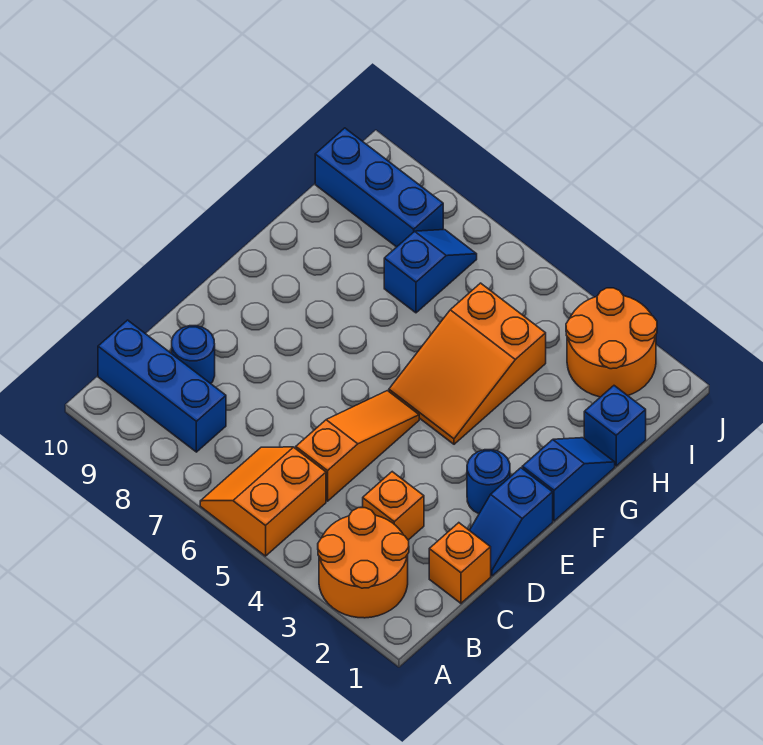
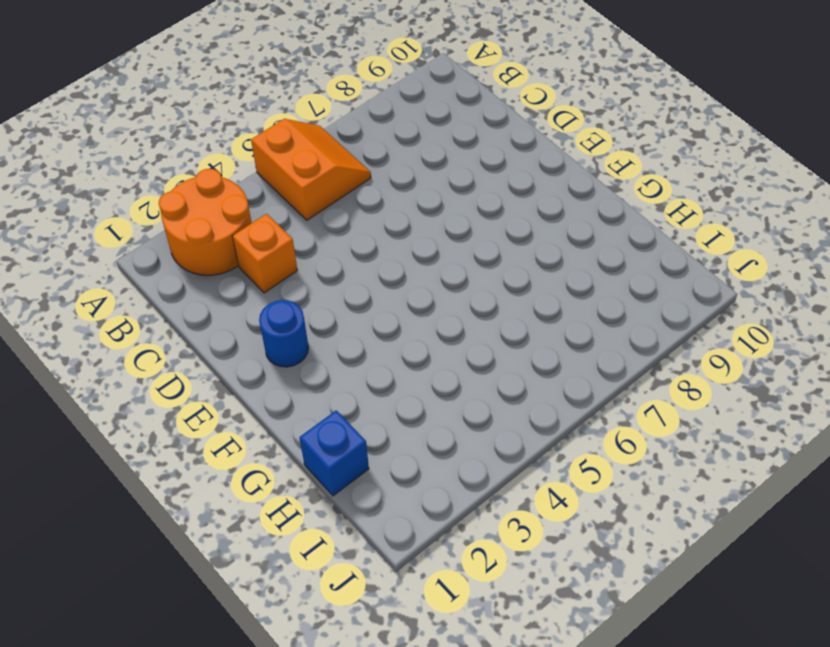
none -> blue brick B8:B10 level 1
none -> orange brick C1 level 1
none -> orange slope C5:E5 level 1 top C

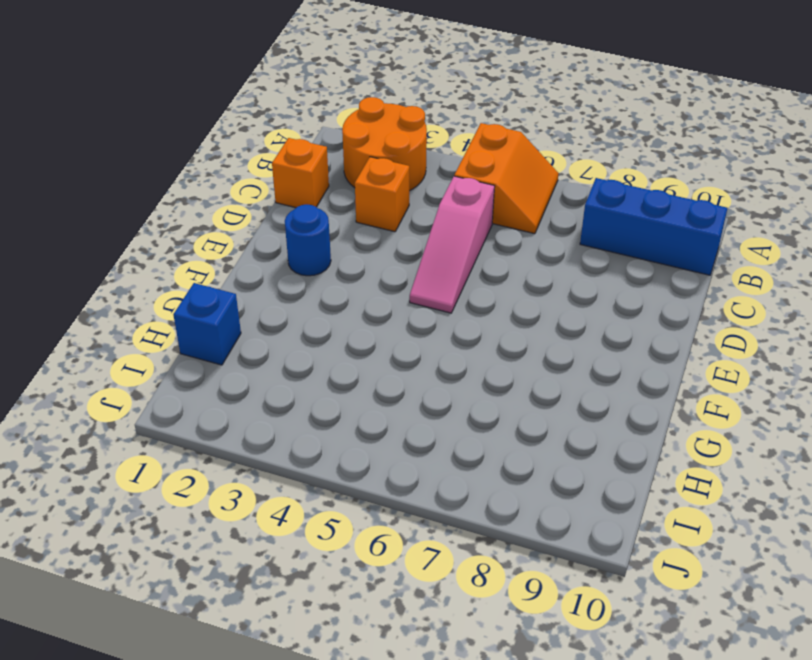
pink slope C5:E5 level 1 top C -> orange slope C5:E5 level 1 top C
none -> blue round brick C9 level 1
none -> blue slope D1:E1 level 1 top E
none -> blue slope F1:G1 level 1 top F

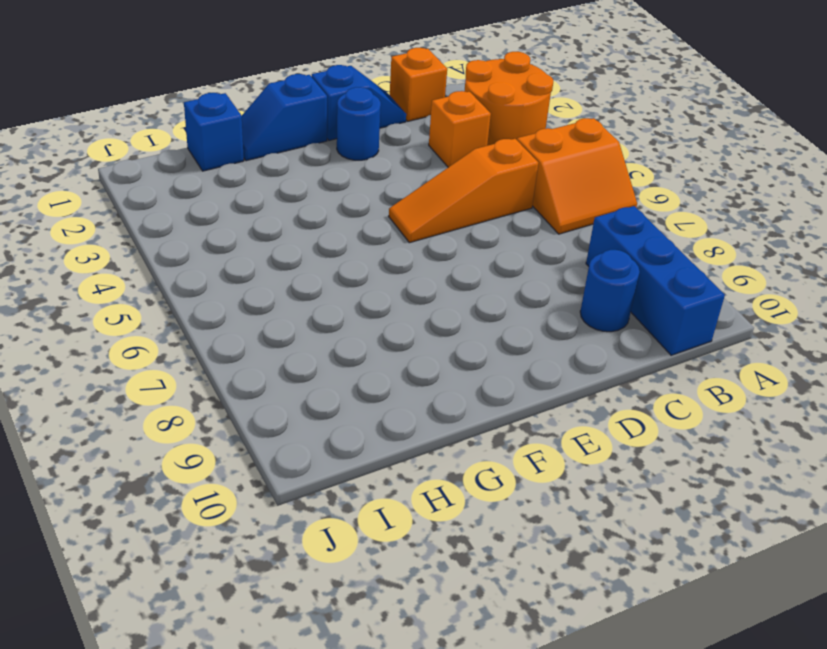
none -> orange slope F4:H5 level 1 top H
none -> blue slope H7:I7 level 1 top H
none -> orange round brick I2:J3 level 1

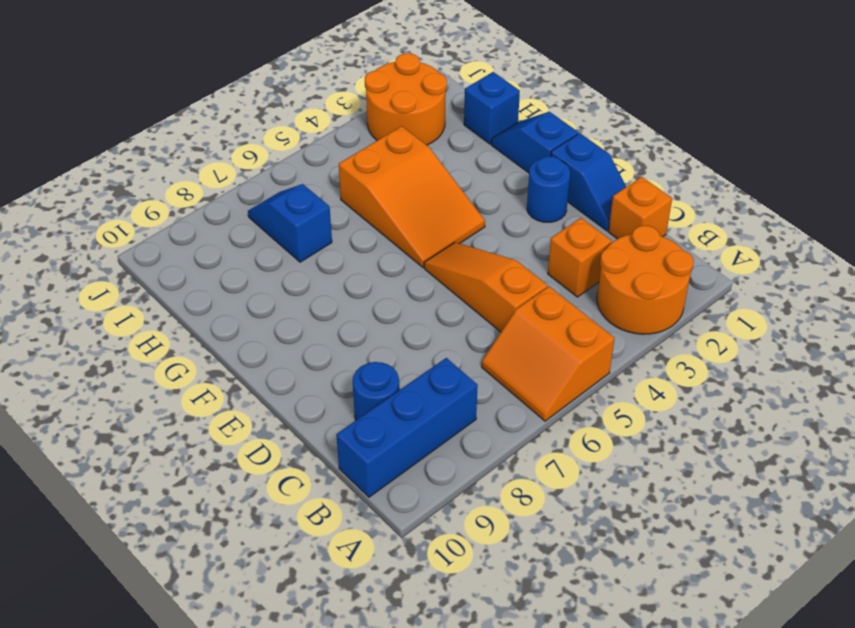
none -> blue brick I8:I10 level 1

